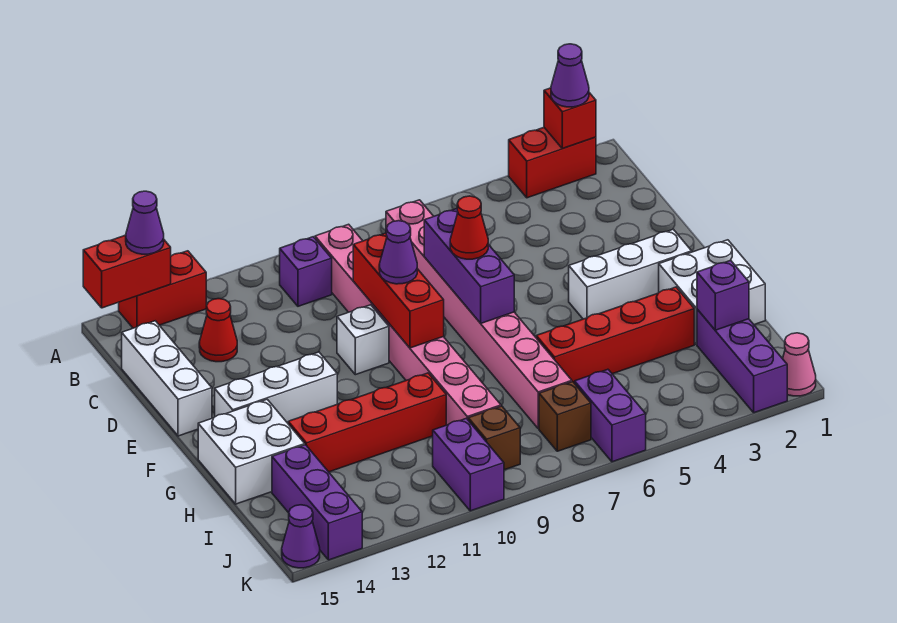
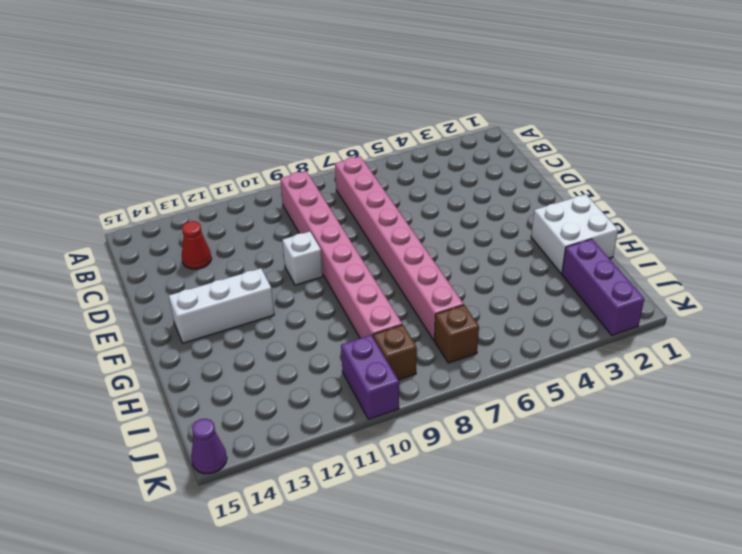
none -> red brick A2:A3 level 1
none -> red brick A13:A14 level 1
none -> purple brick B10 level 1
none -> white brick C15:E15 level 1

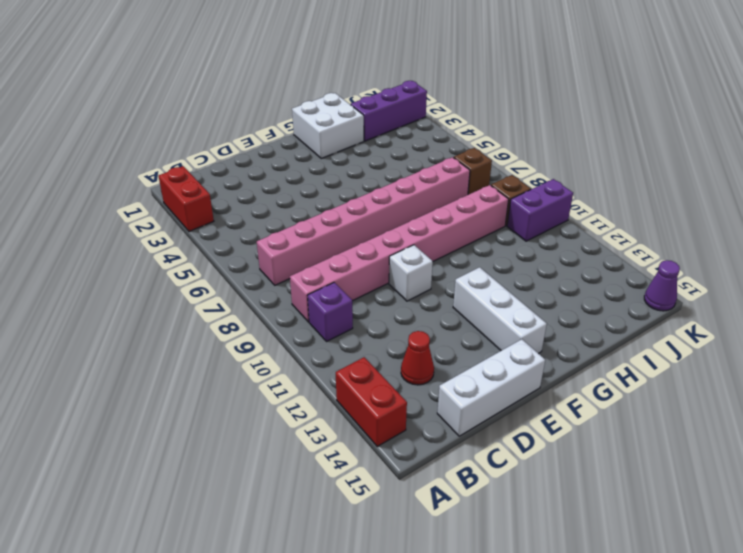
none -> white brick F2:F4 level 1
none -> white brick G14:H15 level 1
none -> red brick H3:H6 level 1
none -> red brick H10:H13 level 1

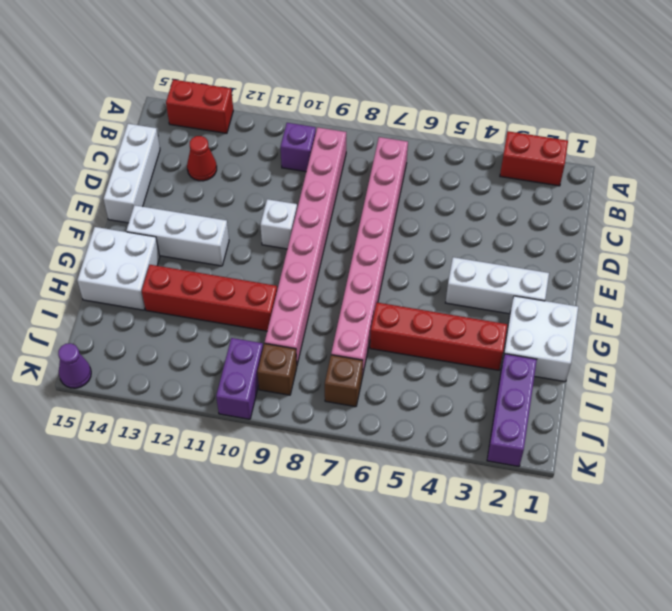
none -> purple brick I14:K14 level 1
none -> purple brick J6:K6 level 1
none -> pink cone K1 level 1
none -> red brick A2 level 2

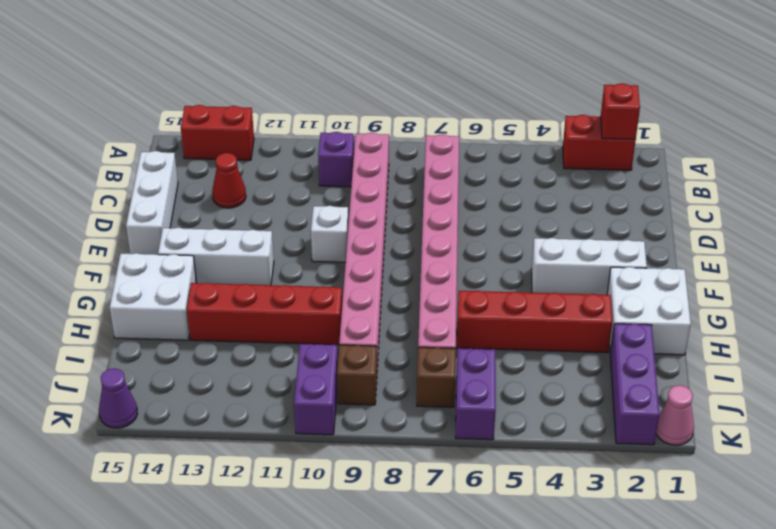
none -> purple brick I14:K14 level 1
none -> red brick A14:A15 level 2
none -> purple brick D7:F7 level 2
none -> red brick D9:F9 level 2

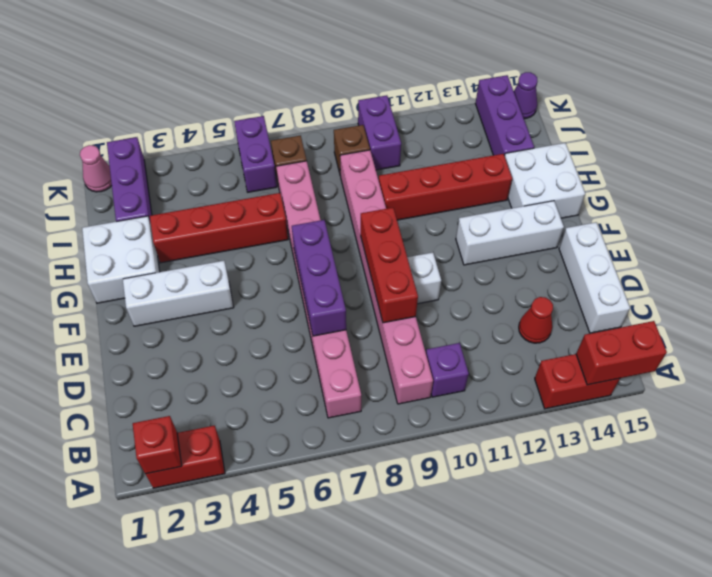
none -> purple brick I2 level 2
none -> purple cone A2 level 3
none -> purple cone A14 level 3
none -> red cone E7 level 3

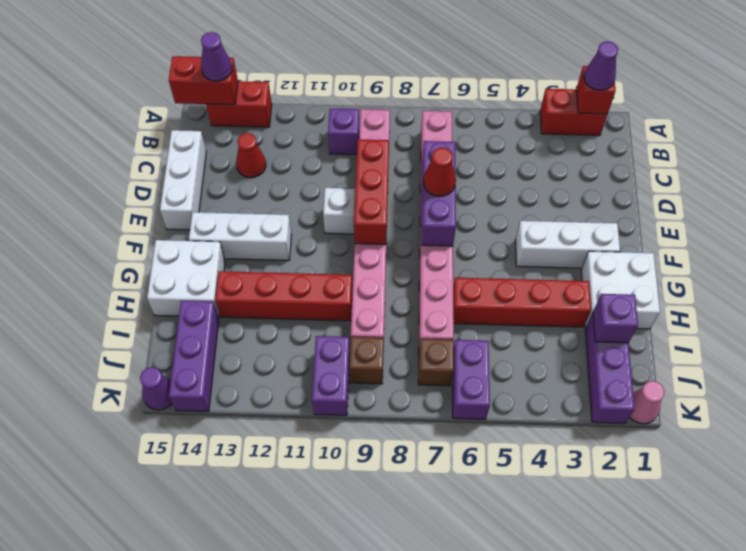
none -> purple cone E9 level 3

